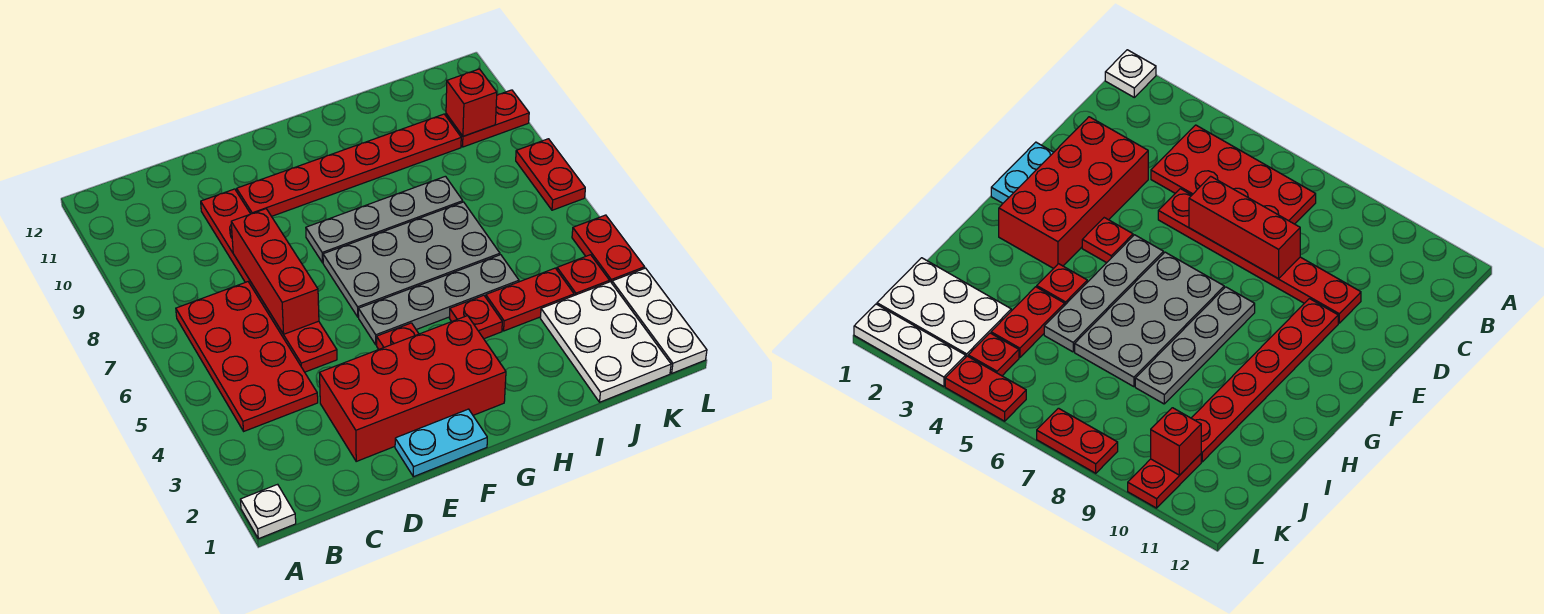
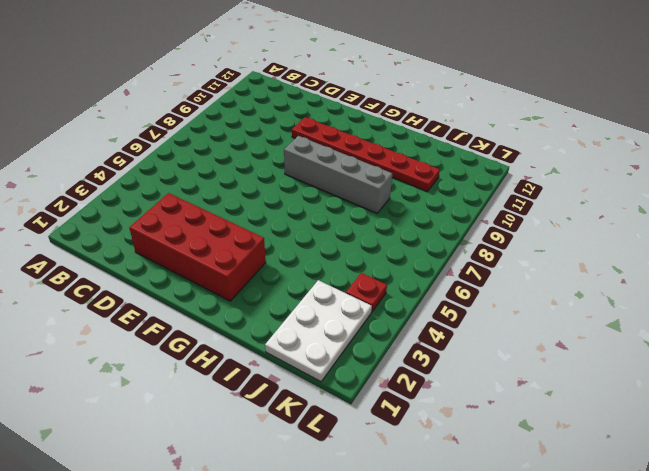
grey brick F8:I8 level 1 -> grey plate F8:I8 level 1
none -> white plate A1 level 1
none -> red plate B4:C7 level 1
none -> red plate D5:D10 level 1

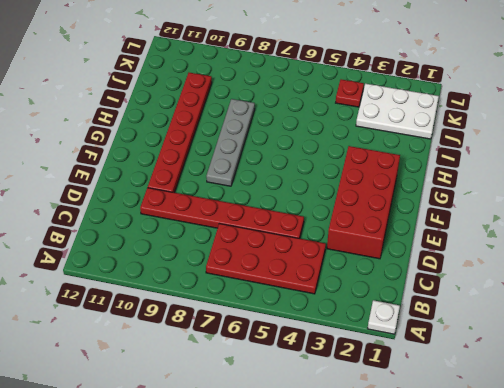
none -> cyan plate E1:F1 level 1
none -> red plate F4 level 1
none -> grey plate F5:I5 level 1

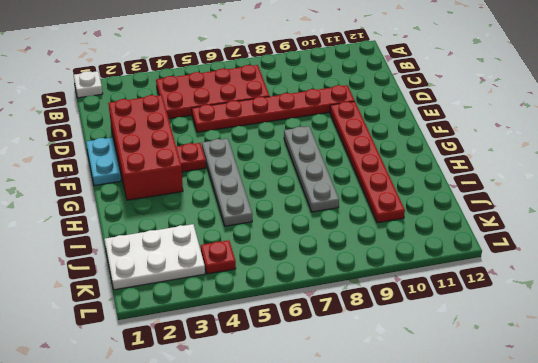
none -> grey plate F6:I7 level 1
none -> red plate H4 level 1
none -> red plate I4:J4 level 1

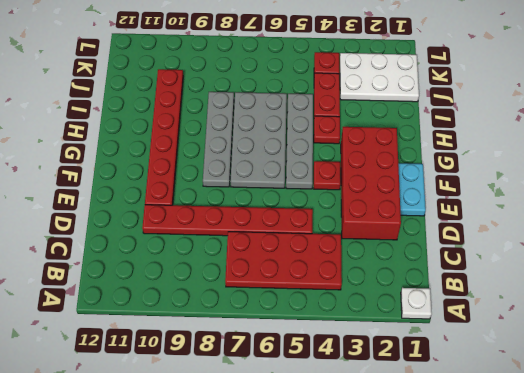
none -> red plate K10:L10 level 1
none -> white plate L1:L3 level 1
none -> red plate L4:L5 level 1

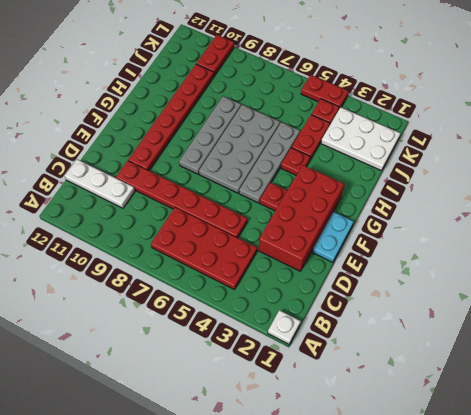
white plate C10:C12 level 1 -> white plate L1:L3 level 1
none -> red plate L7:L8 level 1
none -> red brick D6:D8 level 2
none -> red brick K10 level 2

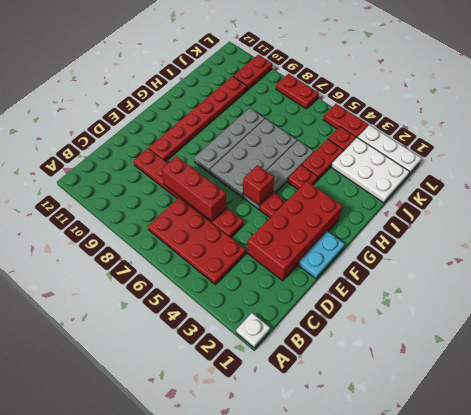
red brick F5 level 2 -> red brick K10 level 2

